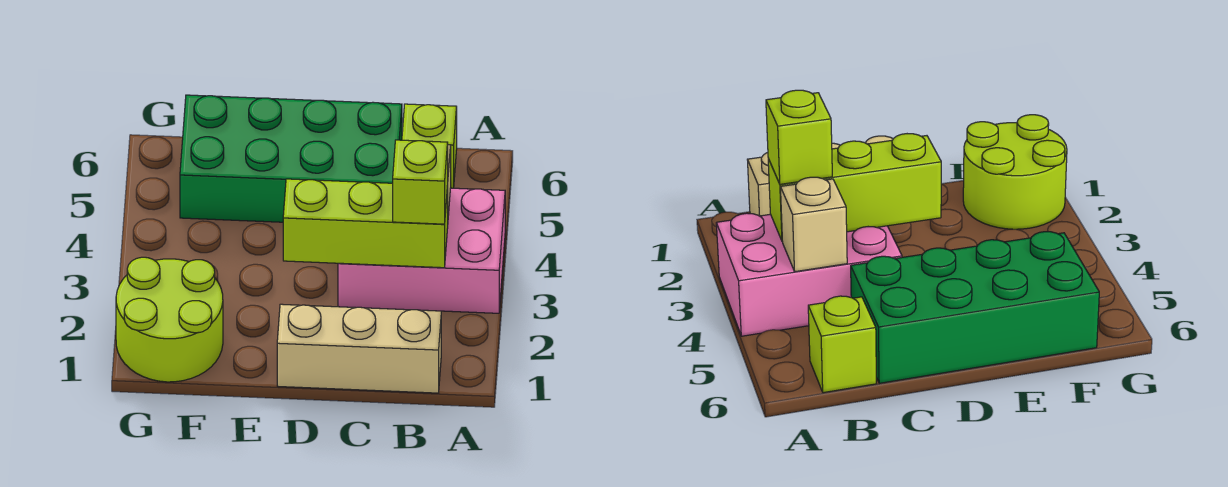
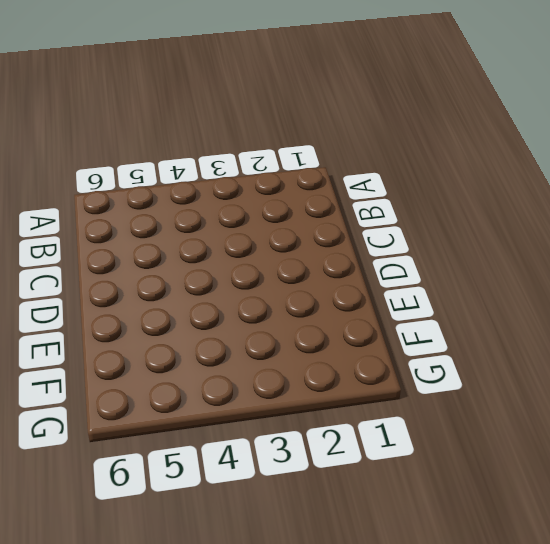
none -> pink brick A3:C4 level 1
none -> tan brick B1:D1 level 1

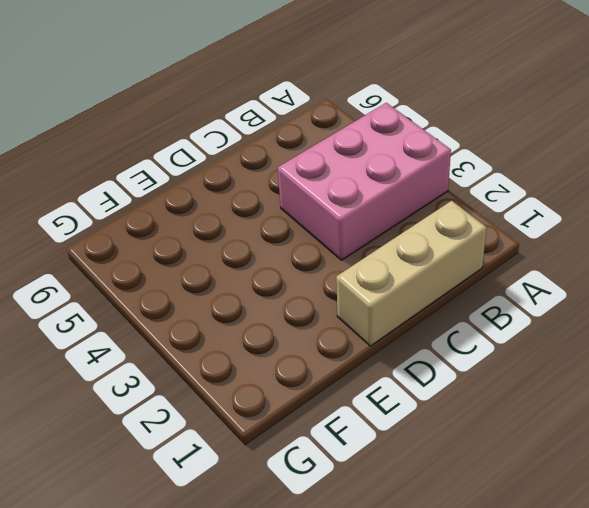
none -> lime brick B6 level 1
none -> green brick C5:F6 level 1

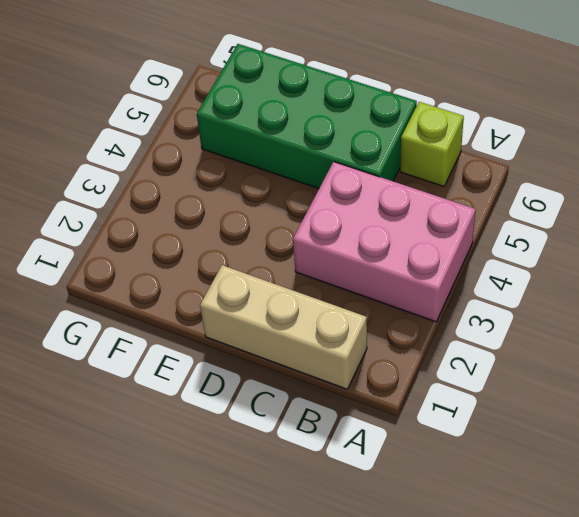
none -> lime round brick F1:G2 level 1
none -> lime brick B3:D3 level 2

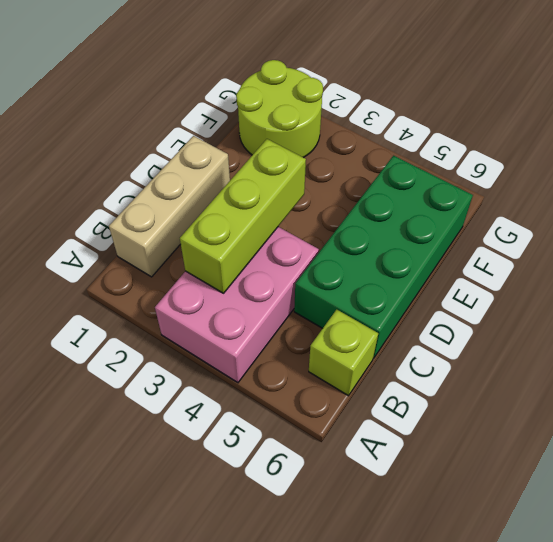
none -> tan brick B4 level 2
none -> lime brick B3 level 3

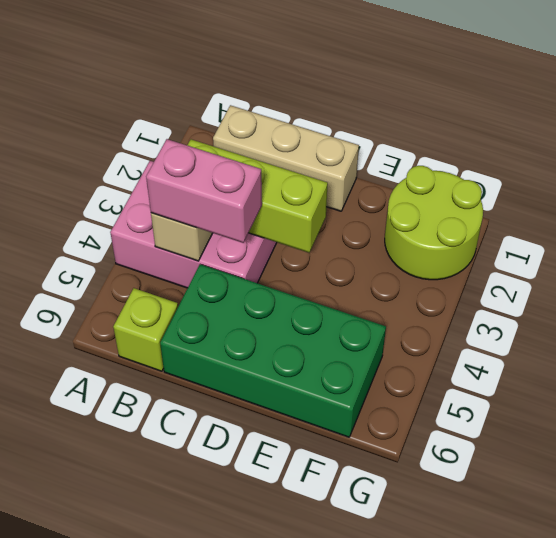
pink brick B4:C4 level 3 -> none
none -> lime brick B3 level 3

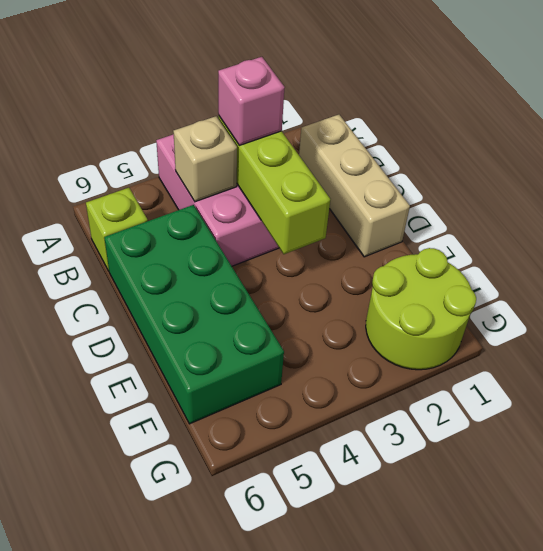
pink brick B3 level 3 -> lime brick B3 level 3

